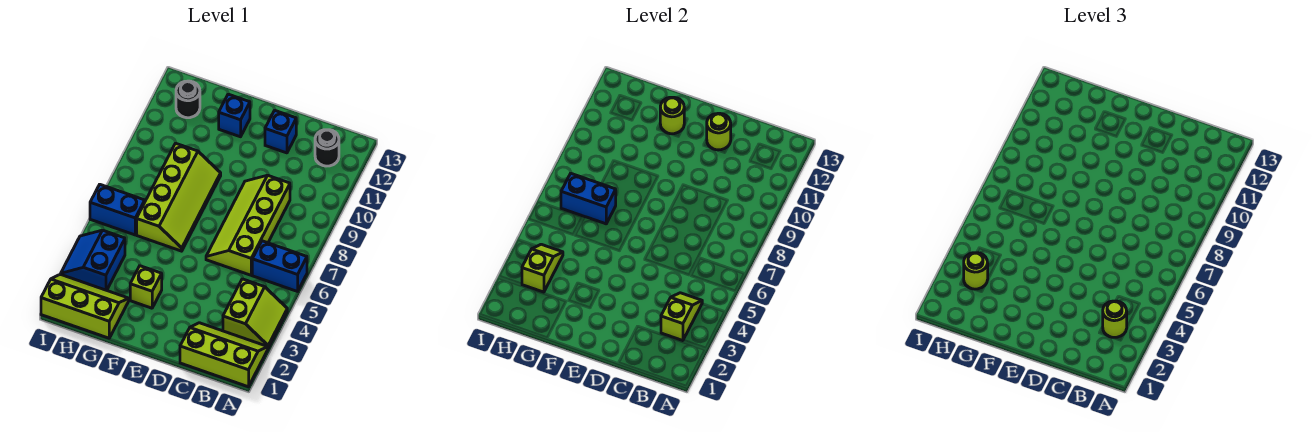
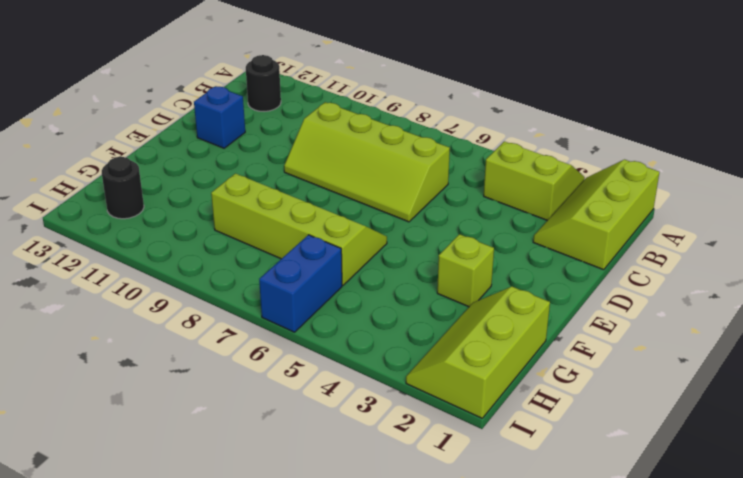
none -> blue brick A6:B6 level 1
none -> blue brick F12 level 1
none -> blue slope H3:I4 level 1 top H

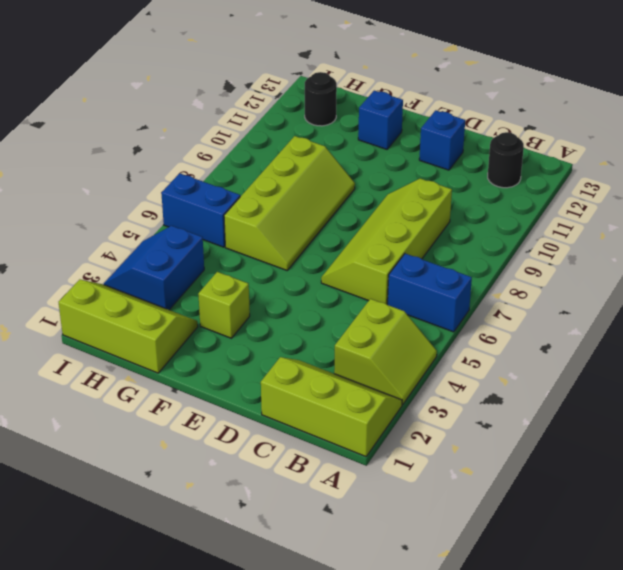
none -> lime slope B3:B4 level 2 top 3
none -> lime round brick D12 level 2
none -> lime round brick F12 level 2

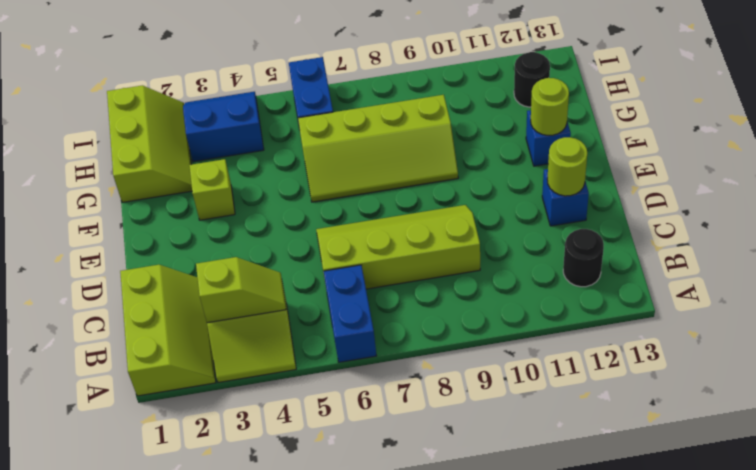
none -> blue brick G7:H7 level 2
none -> lime slope H3:H4 level 2 top 3
none -> lime round brick B3 level 3

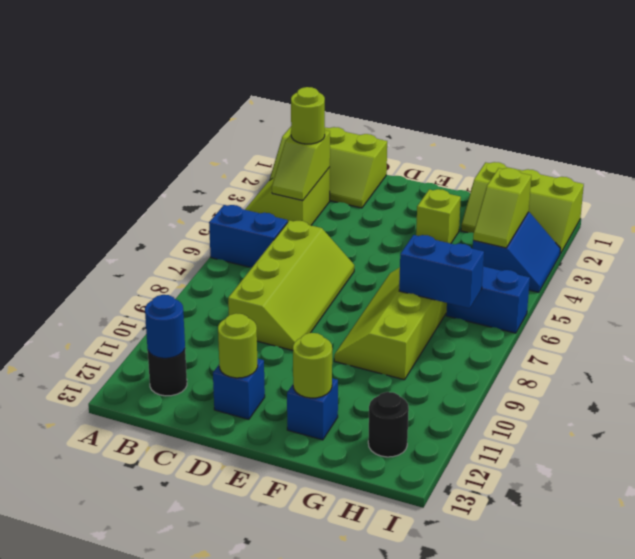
blue round brick B12 level 2 -> none
none -> lime round brick H3 level 3

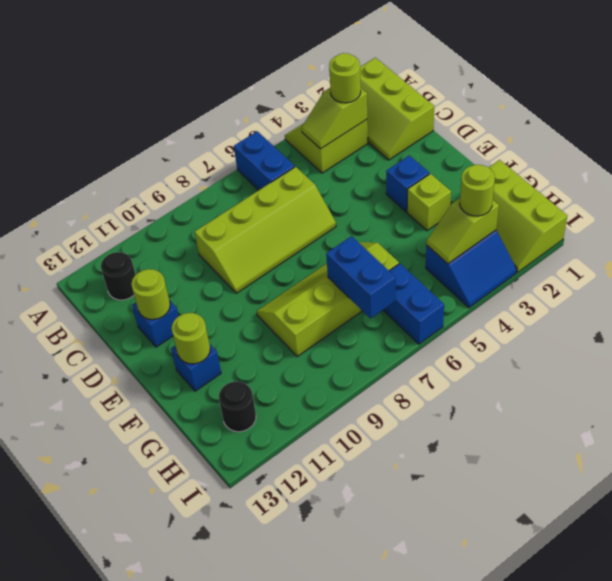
blue brick E3 level 1 -> none

